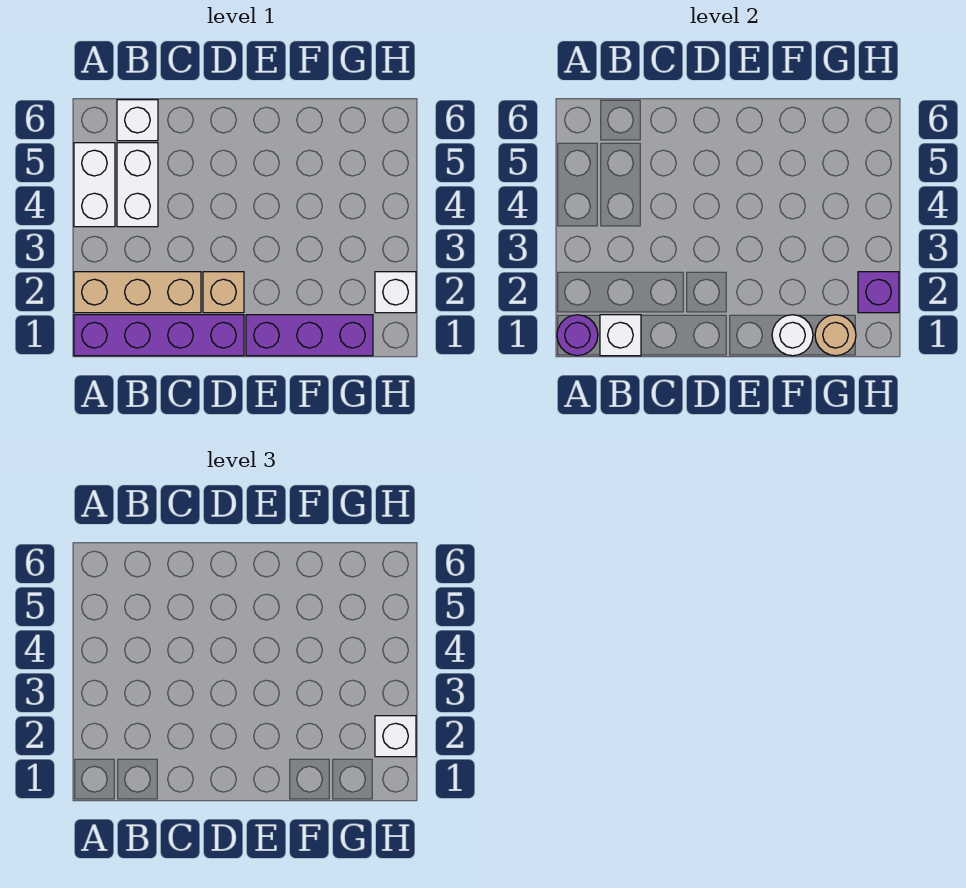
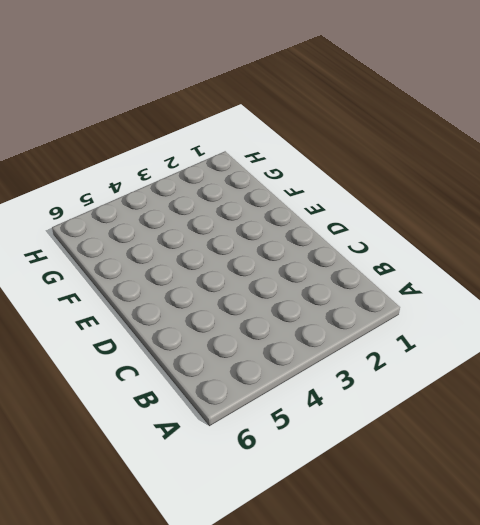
none -> purple brick A1:D1 level 1
none -> tan brick A2:C2 level 1
none -> white brick A4:A5 level 1

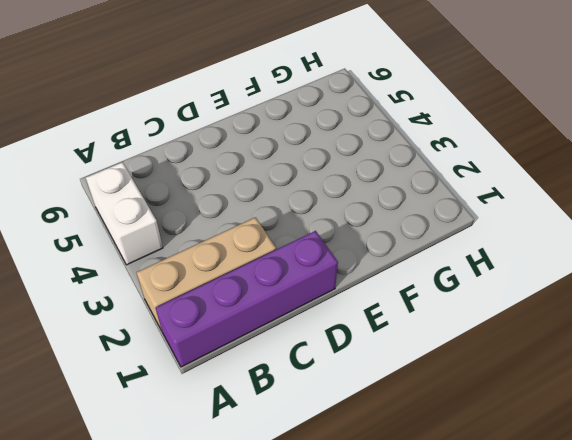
none -> white brick B4:B5 level 1
none -> white brick B6 level 1
none -> tan brick D2 level 1

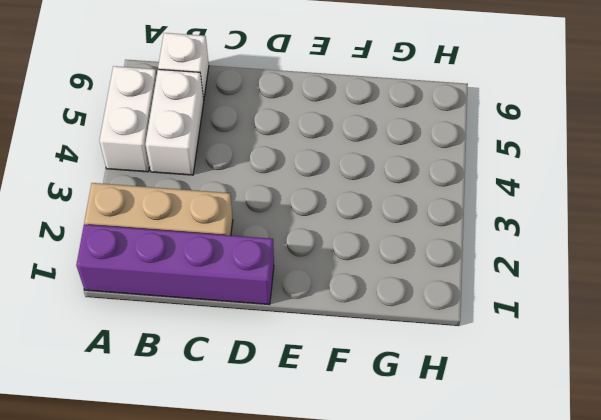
none -> tan brick D2 level 1
none -> purple brick E1:G1 level 1
none -> white brick H2 level 1

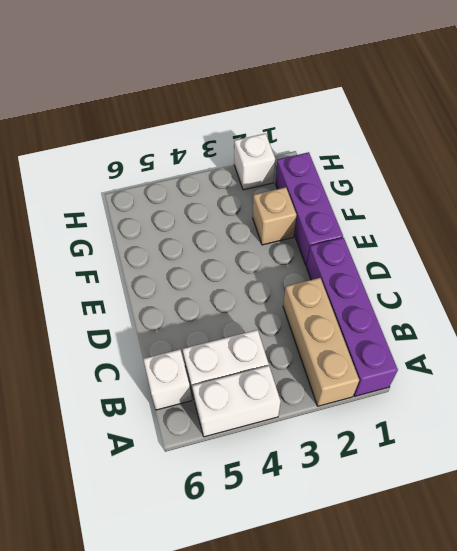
tan brick F2 level 1 -> tan brick D2 level 1
none -> purple round brick A1 level 2
none -> white brick B1 level 2
none -> white round brick F1 level 2

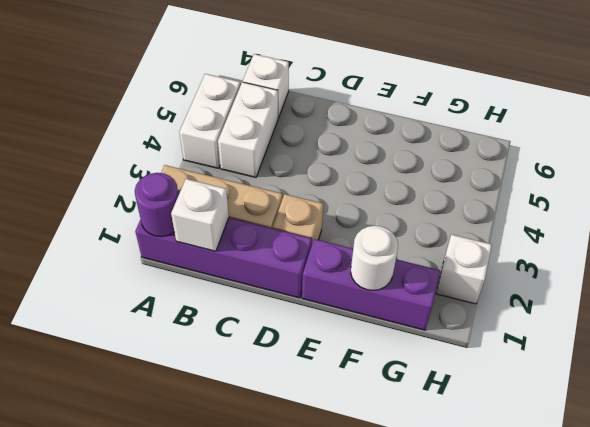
none -> tan round brick G1 level 2
none -> purple brick H2 level 2
none -> white brick H2 level 3

